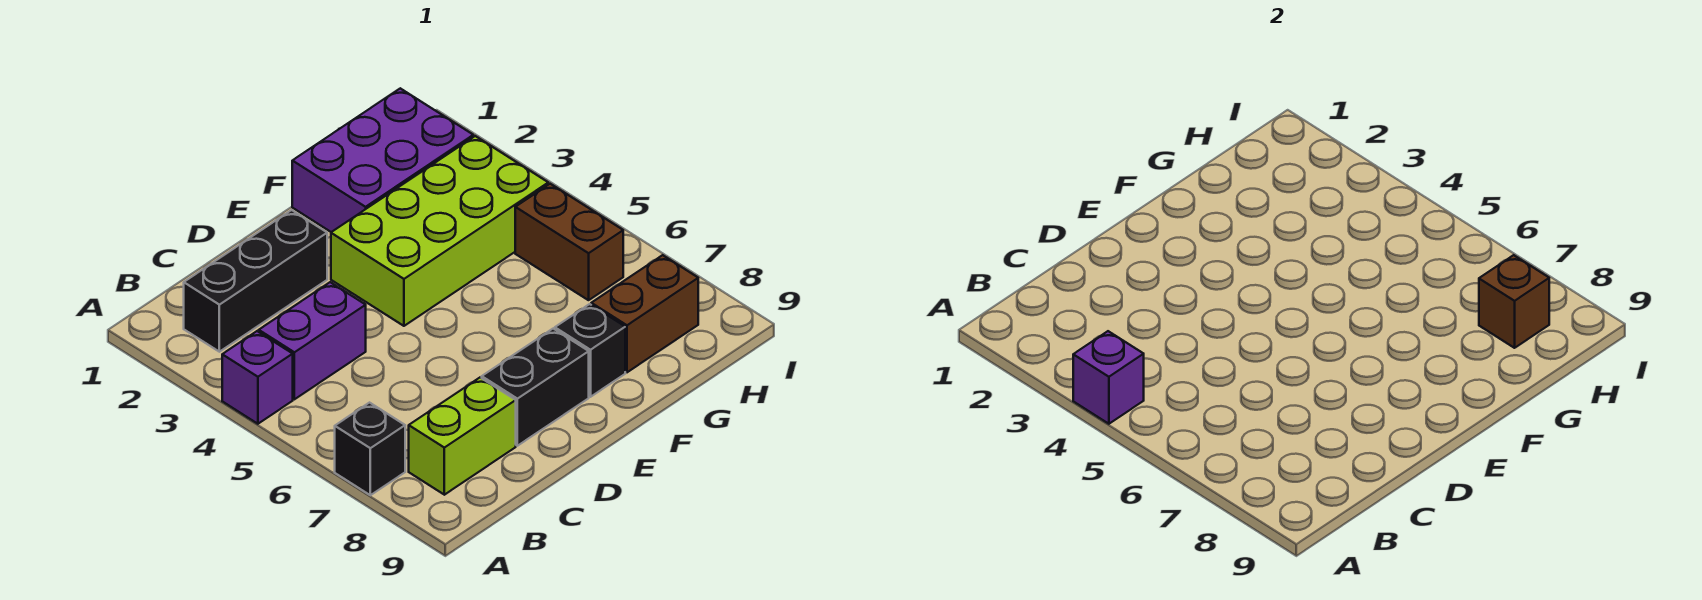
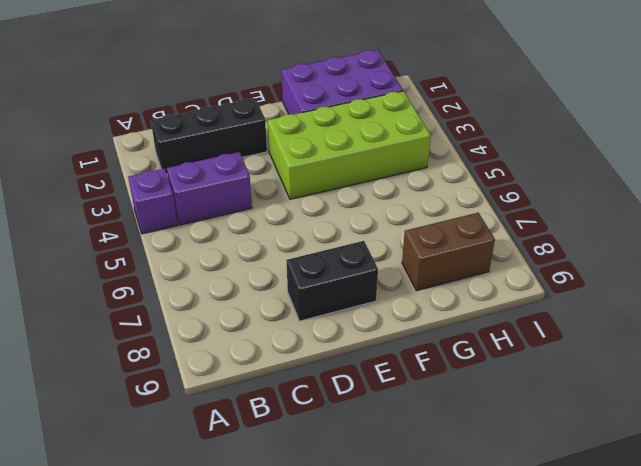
none -> black brick A7 level 1
none -> lime brick B8:C8 level 1
none -> black brick F8 level 1

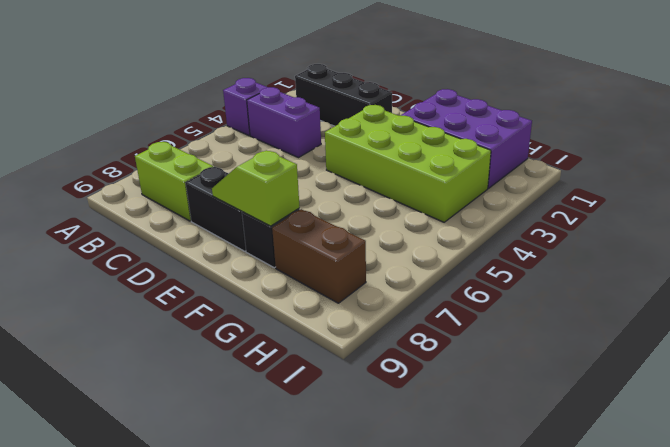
lime slope E8:F8 level 2 top F -> none
none -> black brick A7 level 1
none -> brown brick H5:H6 level 1
none -> purple brick A4 level 2

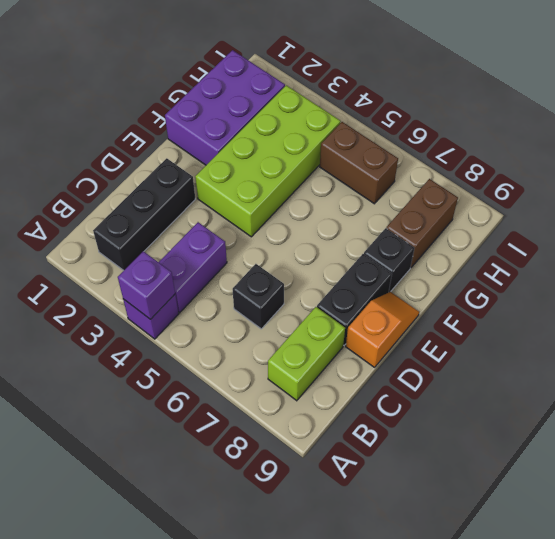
black brick C6 level 1 -> black brick A7 level 1
orange slope D9:E9 level 1 top D -> none
none -> brown brick H8 level 2

